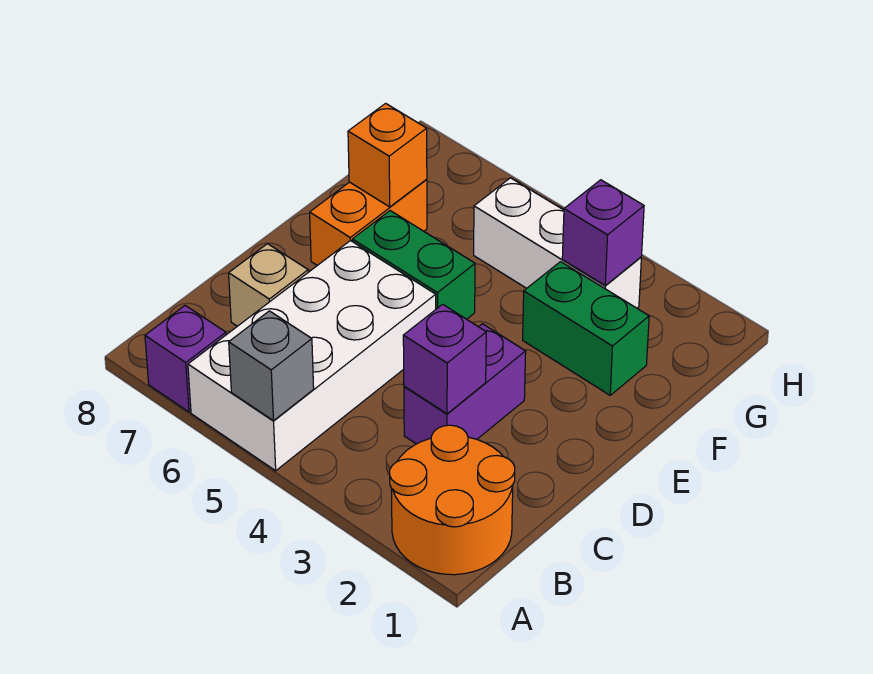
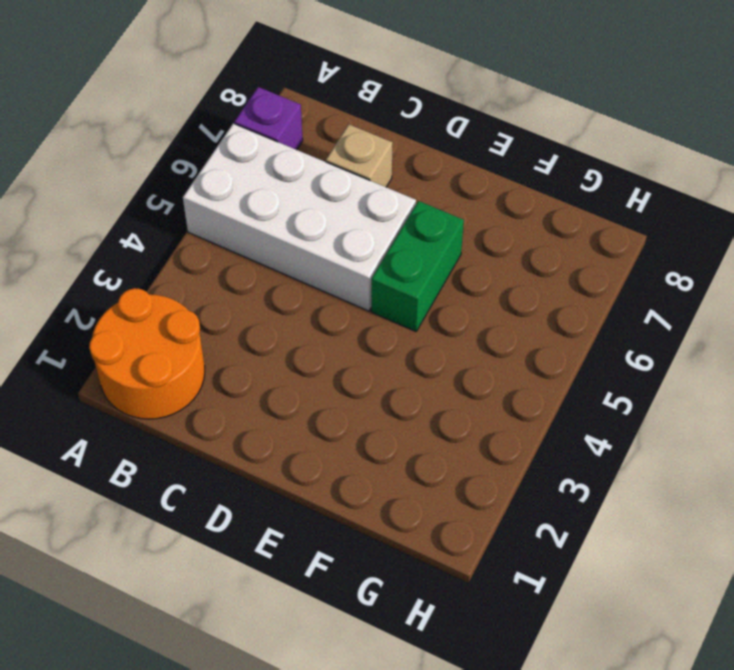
none -> purple brick C3:D3 level 1
none -> orange brick E7:F7 level 1
none -> green brick F2:F3 level 1

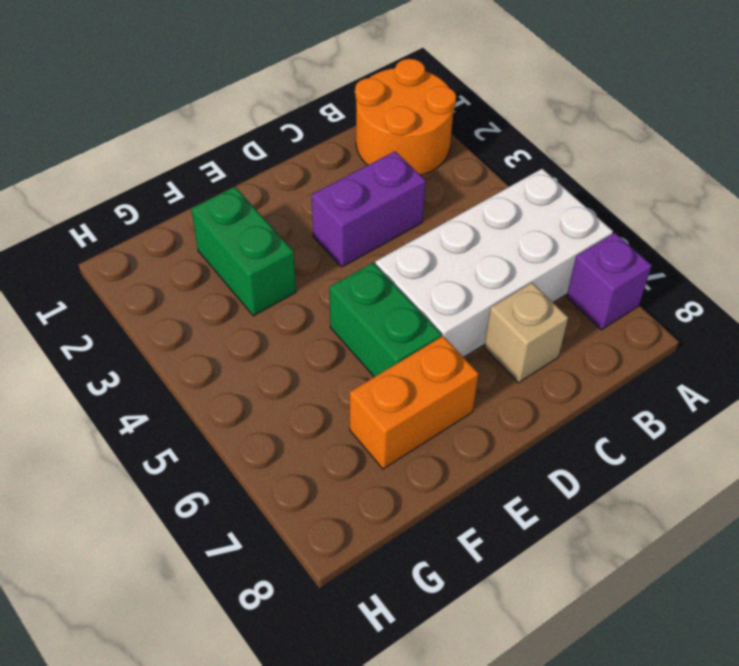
none -> white brick G3:G5 level 1
none -> grey brick A5 level 2
none -> purple brick C3 level 2

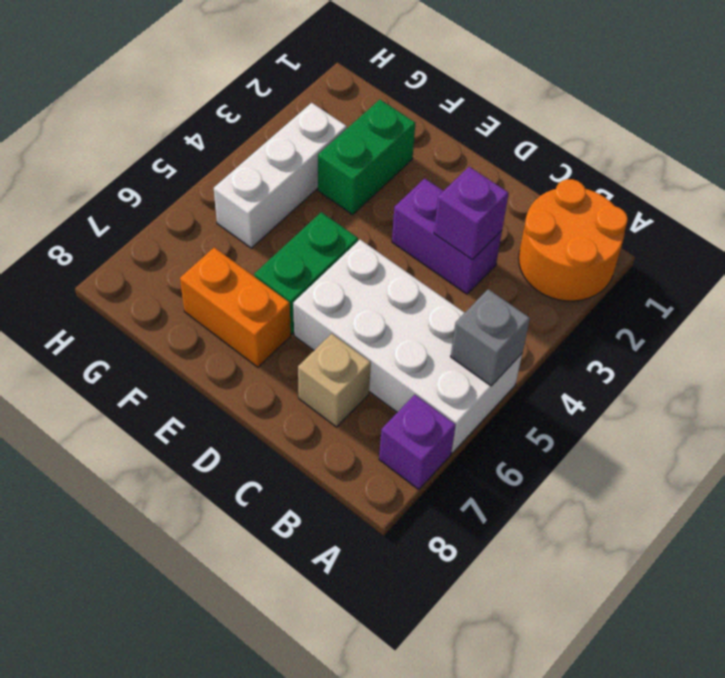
none -> orange brick F7 level 2
none -> purple brick G3 level 2

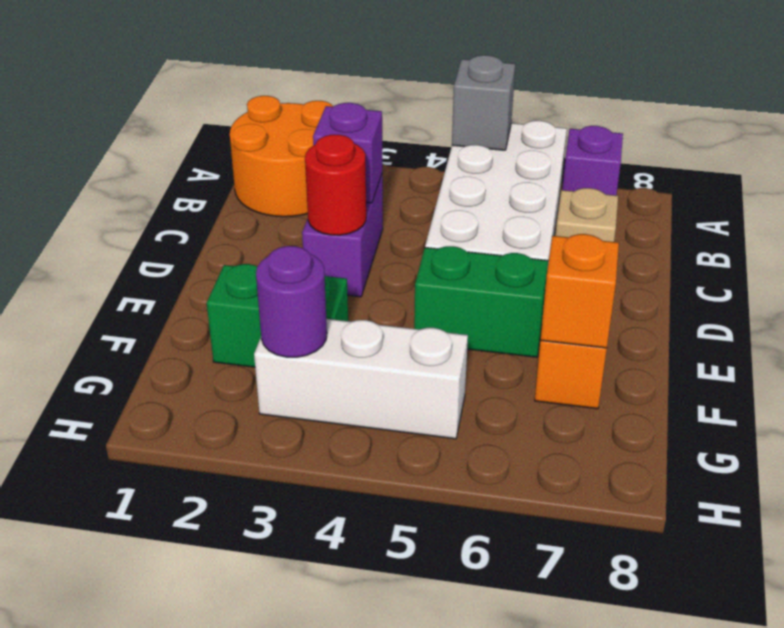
red round brick D3 level 2 -> none
purple round brick G3 level 2 -> purple brick G3 level 2

